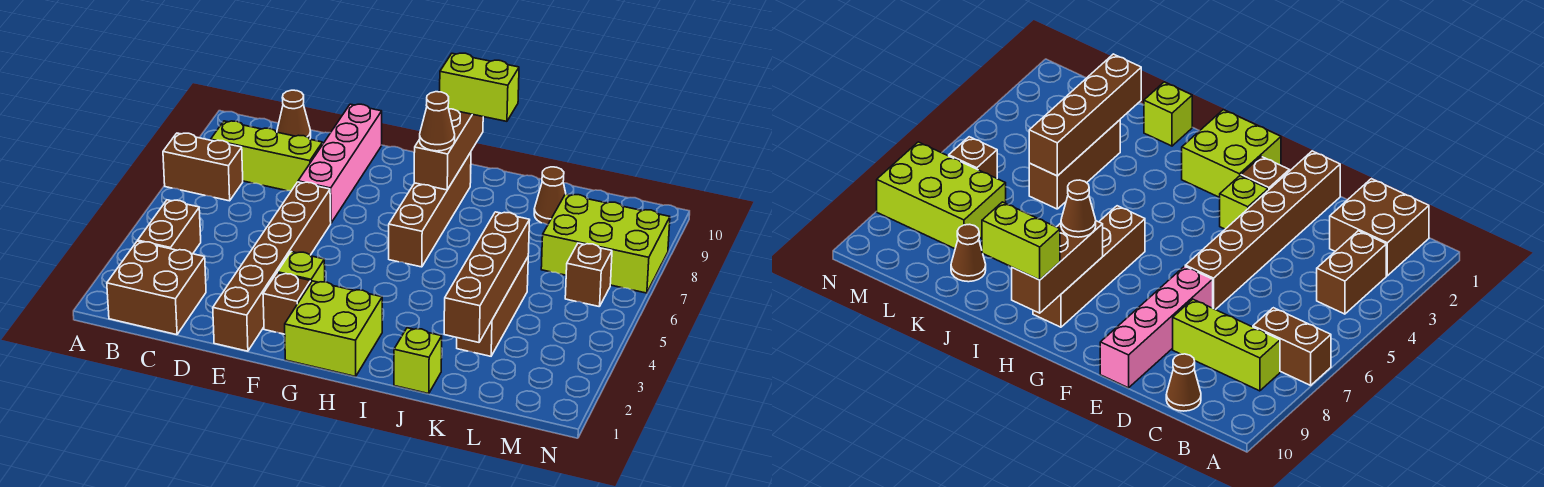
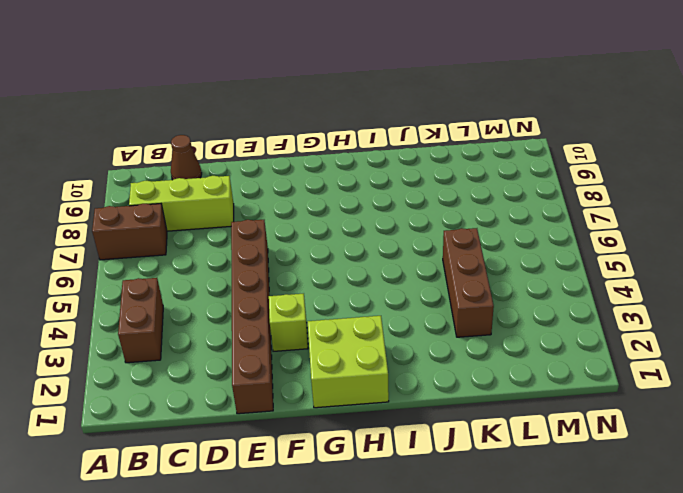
none -> brown brick B1:C2 level 1
none -> pink brick E7:E10 level 1
none -> brown brick F2 level 1

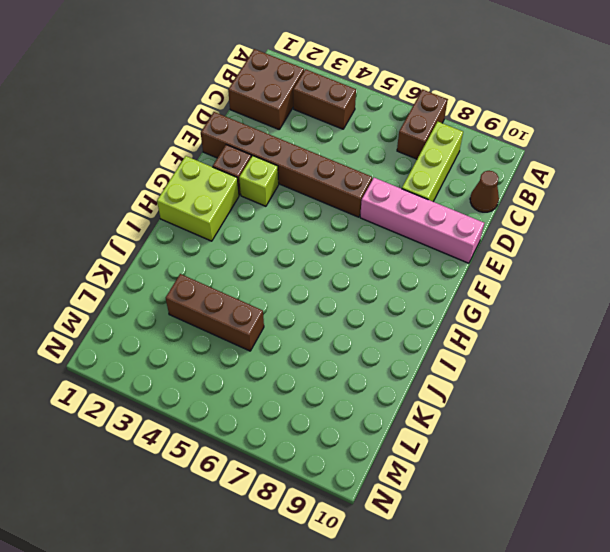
none -> brown brick H6:H9 level 1
none -> lime brick J1 level 1
none -> brown cone K9 level 1

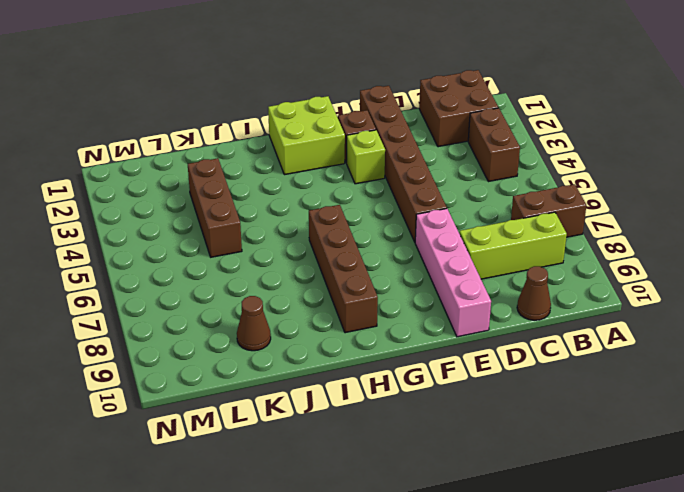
none -> lime brick J1 level 1
none -> lime brick L7:N8 level 1
none -> brown brick M6 level 1

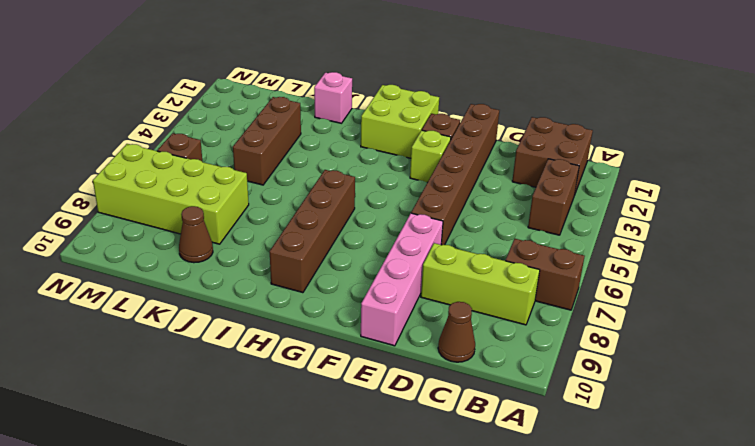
pink brick J1 level 1 -> lime brick J1 level 1
lime brick K7:N8 level 1 -> lime brick L7:N8 level 1
none -> brown brick H8:H10 level 2
none -> brown brick K2:K5 level 2
none -> brown cone H8 level 3

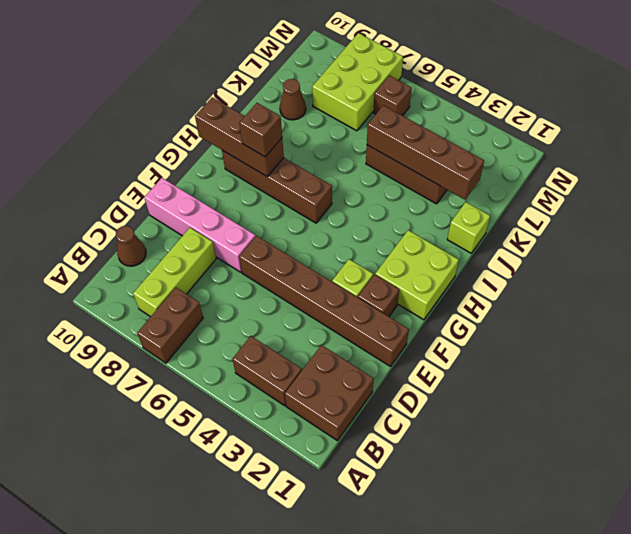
brown brick H8 level 3 -> brown cone H8 level 3
none -> lime brick H10:I10 level 3

